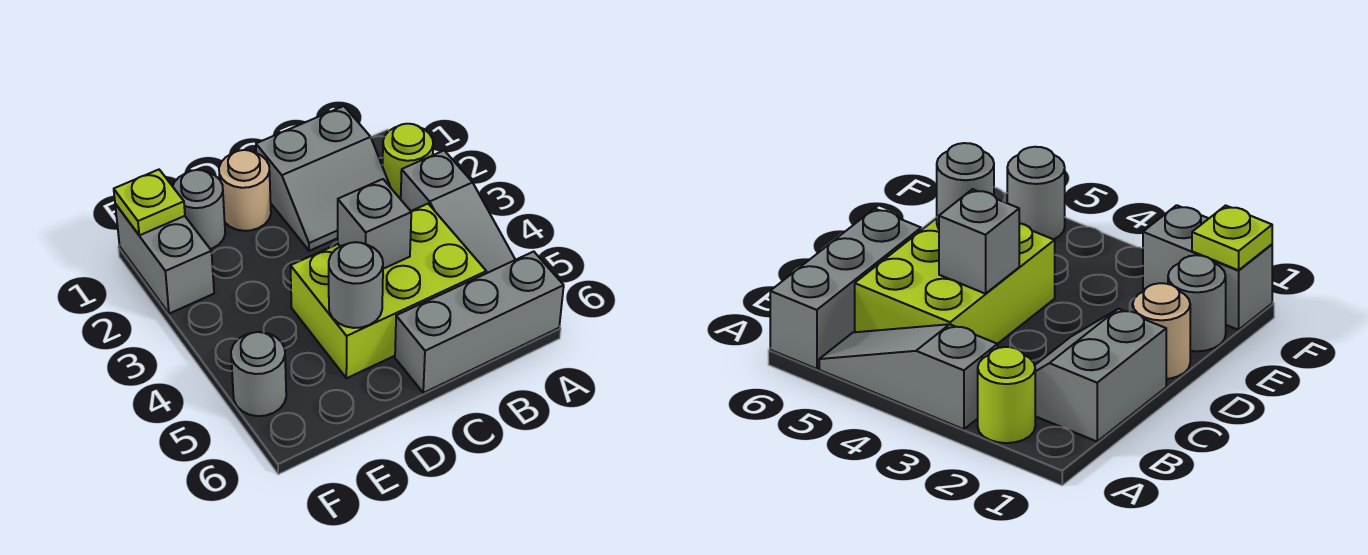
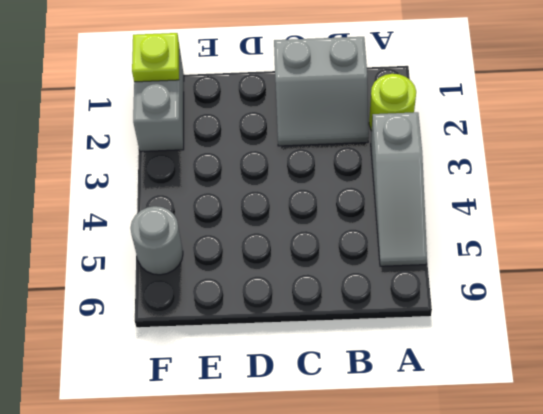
none -> grey brick A6:C6 level 1
none -> lime brick B4:D5 level 1
none -> tan round brick D1 level 1

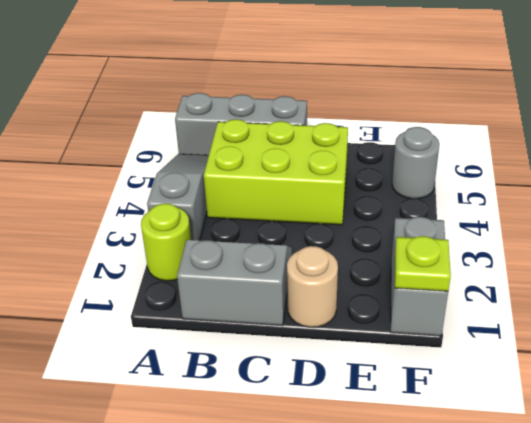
none -> grey round brick E1 level 1
none -> grey brick C4 level 2
none -> grey round brick D5 level 2

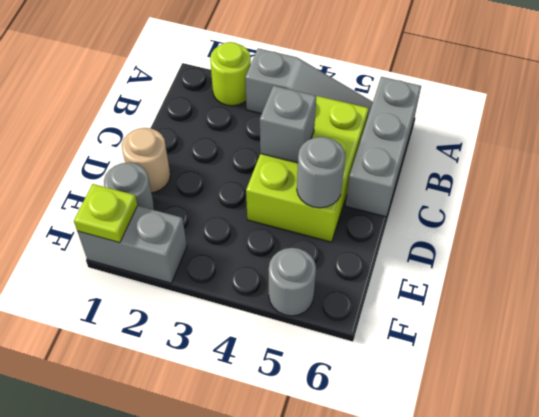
none -> grey slope B1:C2 level 1 top 1

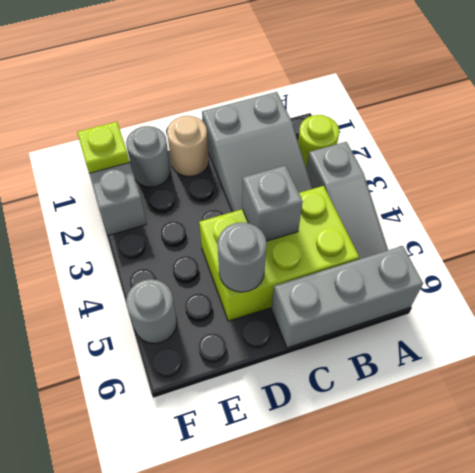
grey slope B1:C3 level 1 top 1 -> grey slope B1:C2 level 1 top 1

